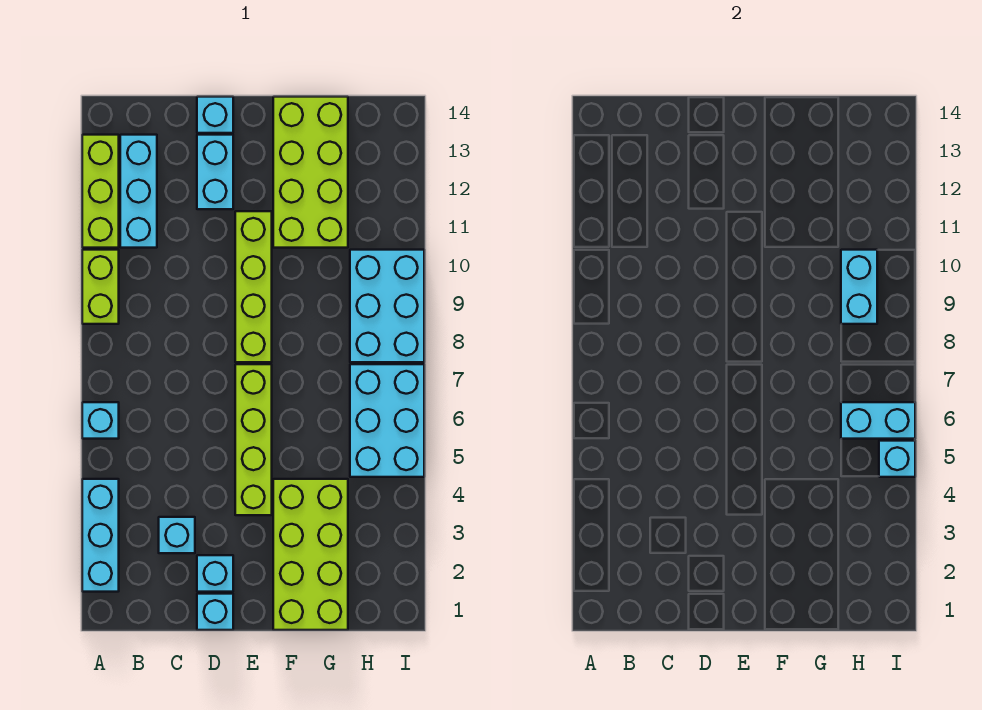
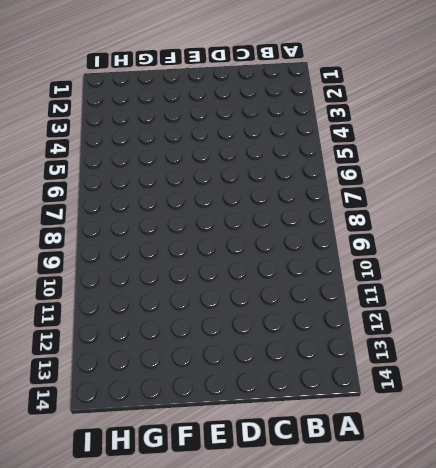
none -> cyan brick A2:A4 level 1
none -> cyan brick A6 level 1
none -> lime brick A9:A10 level 1

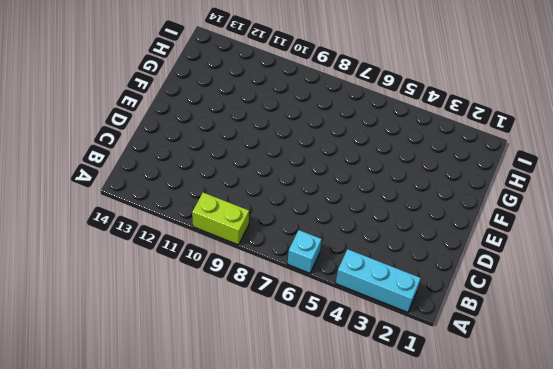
none -> lime brick A11:A13 level 1
none -> cyan brick B11:B13 level 1
none -> cyan brick C3 level 1

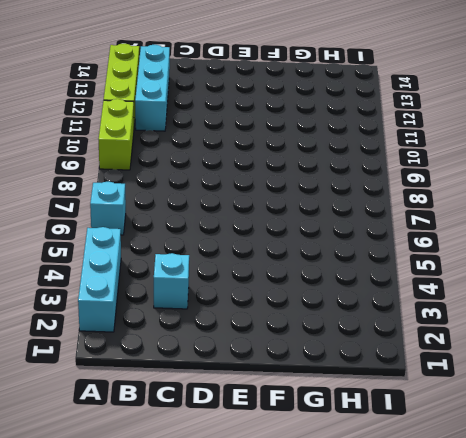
none -> cyan brick D1 level 1
none -> cyan brick D2 level 1
none -> cyan brick D12:D13 level 1

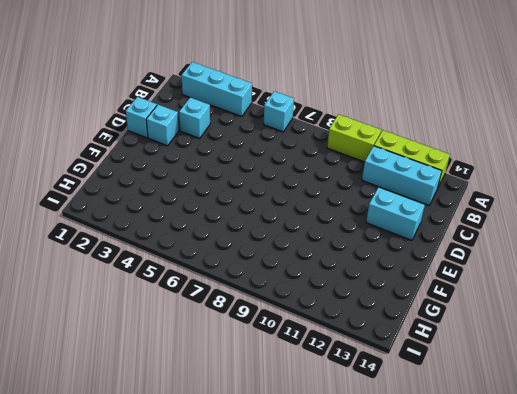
none -> cyan brick D14 level 1
none -> lime brick E4:E7 level 1
none -> lime brick E8:E11 level 1

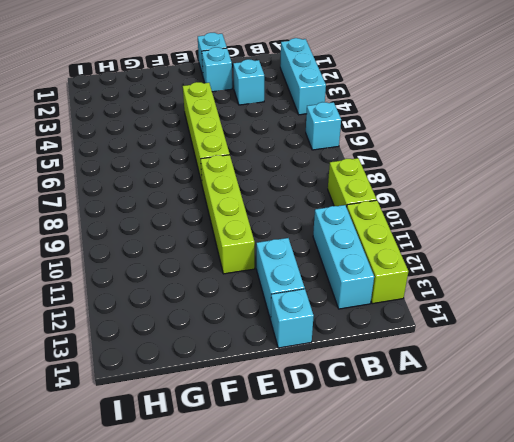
none -> lime brick F1:G4 level 1
none -> lime brick F11:G14 level 1
none -> cyan brick H5:I7 level 1

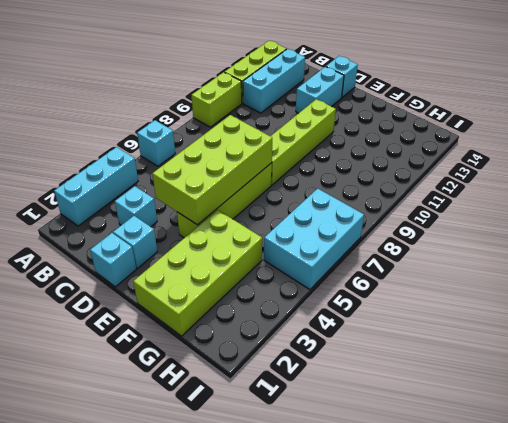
lime brick D4:E7 level 2 -> lime brick F11:G14 level 1
none -> cyan brick H8:I10 level 1
none -> cyan brick H6:I6 level 2
none -> cyan brick H9:H10 level 2

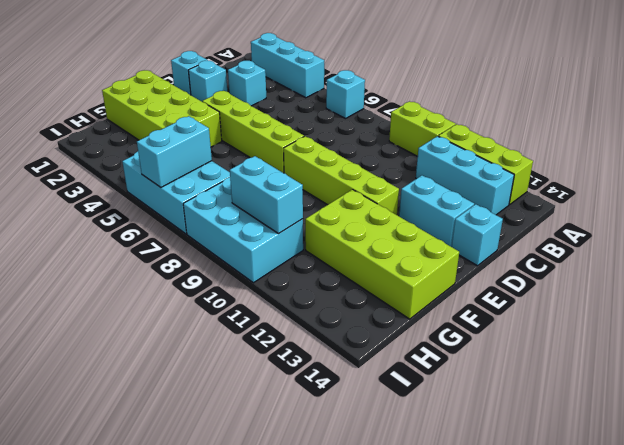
none -> cyan brick I5 level 2

